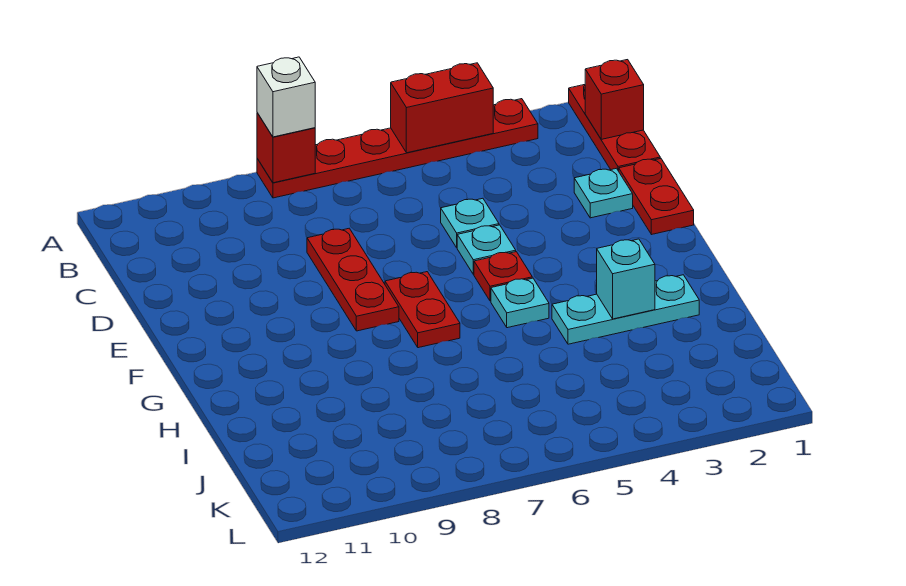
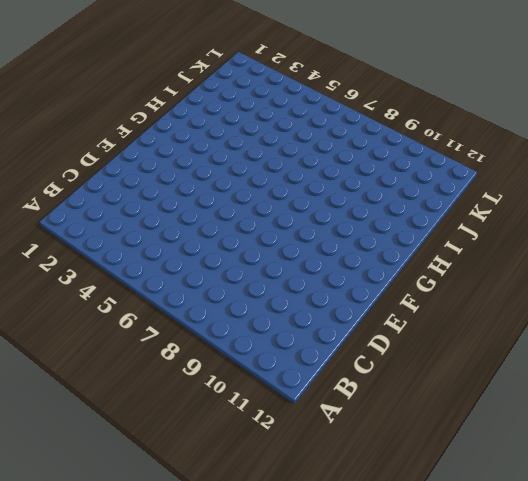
none -> red plate A1:C1 level 1
none -> red plate A3:A8 level 1
none -> red plate D1:E1 level 1

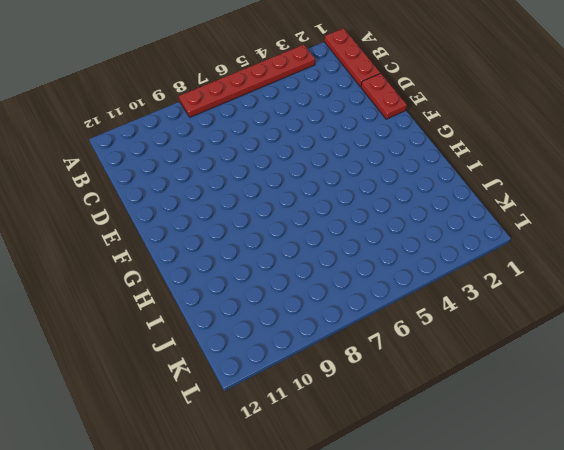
none -> cyan plate D2 level 1
none -> cyan plate D5 level 1
none -> red plate D8:F8 level 1

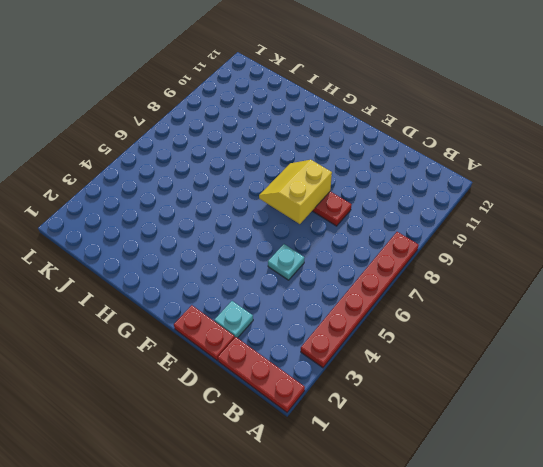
yellow slope E7:F8 level 2 top E -> none
none -> cyan plate E5 level 1
none -> red plate F5 level 1
none -> red plate F7:G7 level 1

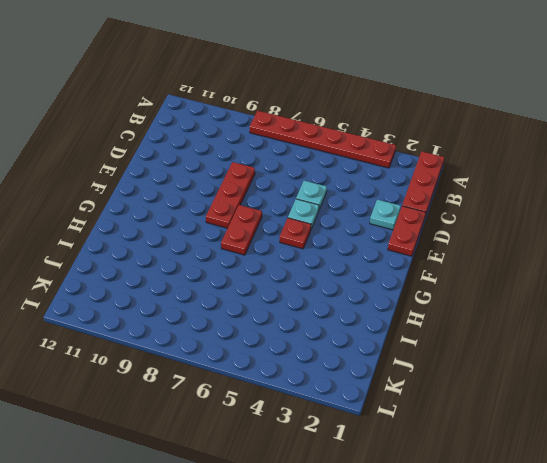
none -> cyan plate G5 level 1
none -> cyan plate H2:H4 level 1
none -> red brick A4:A5 level 2

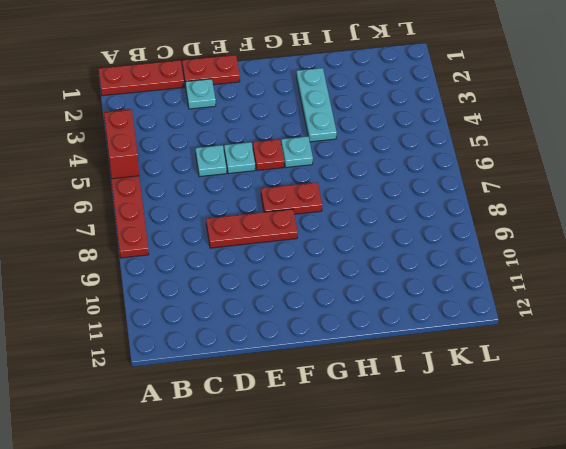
none -> red brick A8 level 2
none -> red brick B1 level 2
none -> cyan brick H3 level 2

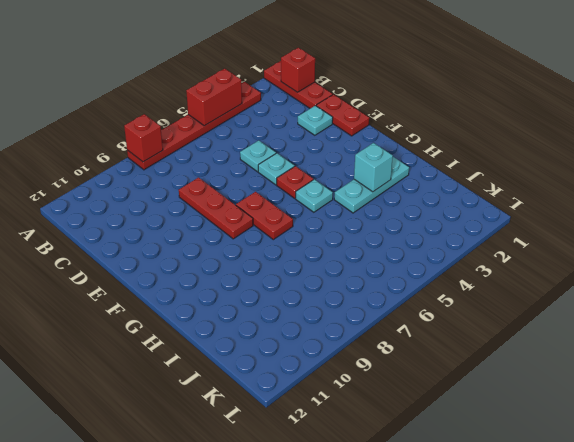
none -> white brick A8 level 3

